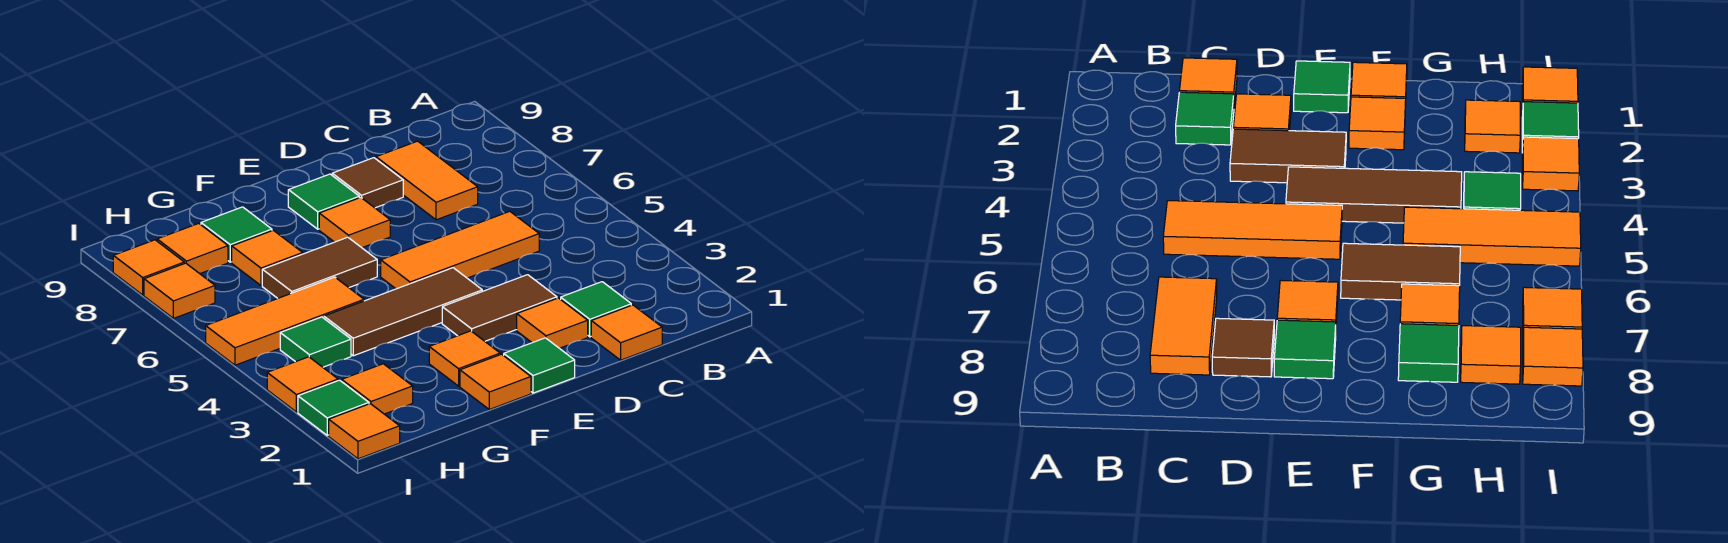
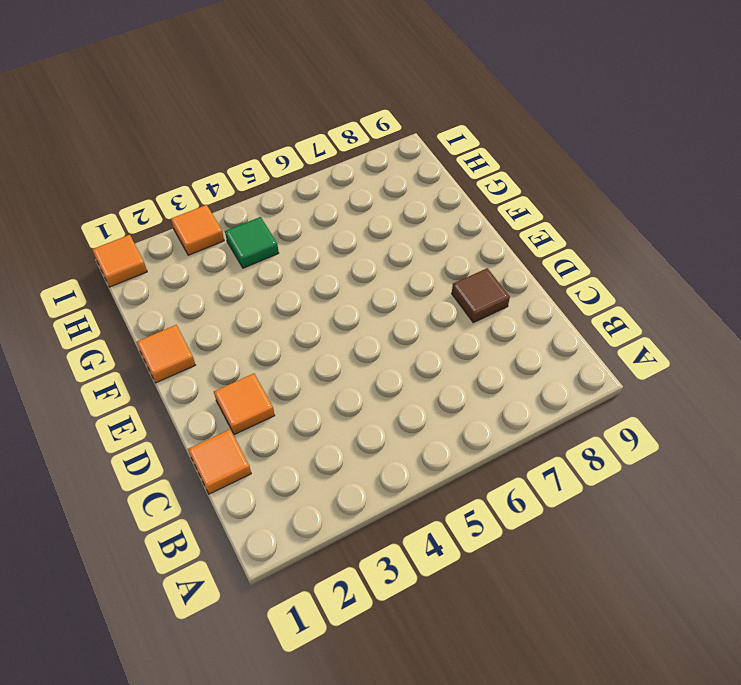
none -> green tile C2 level 1
none -> orange tile C5:E5 level 1
none -> orange tile C7:C8 level 1

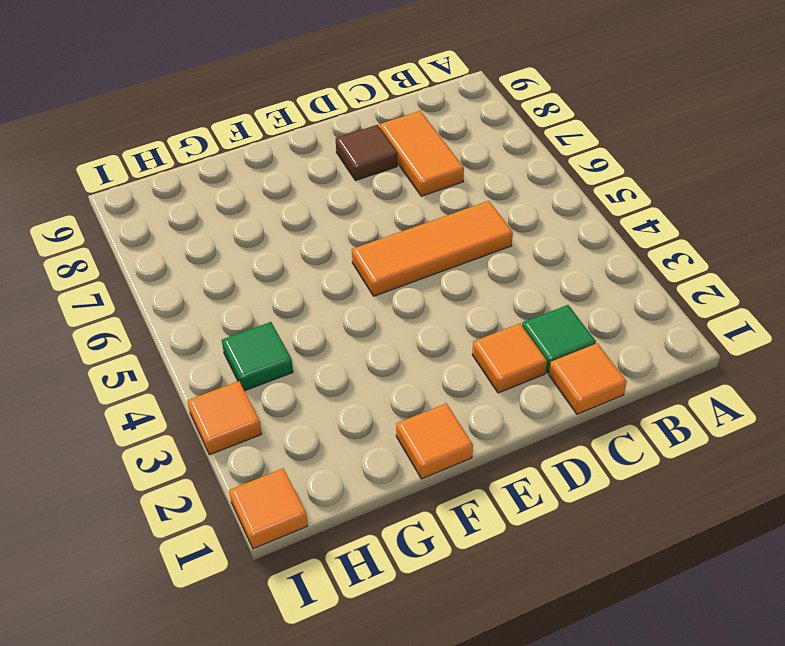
none -> brown tile D3:E3 level 1
none -> green tile E1 level 1
none -> brown tile E4:G4 level 1

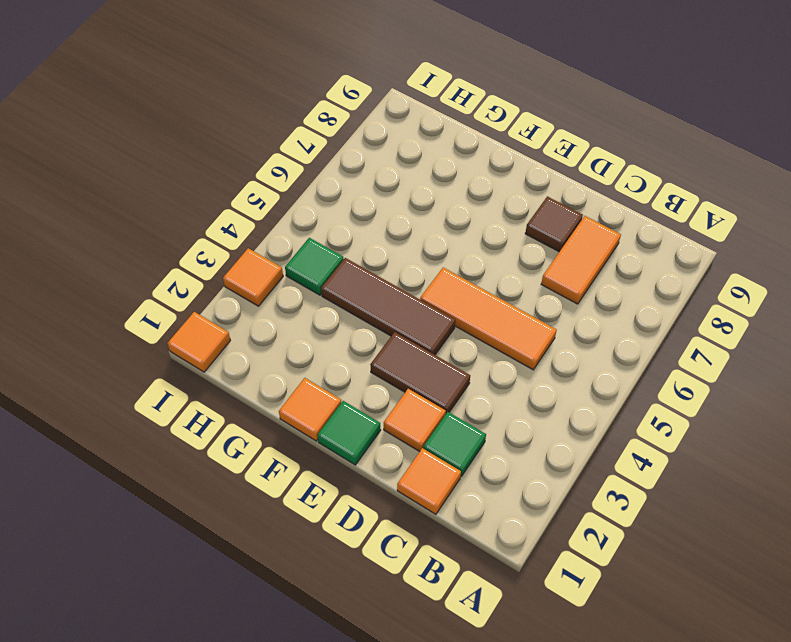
none -> orange tile E7 level 1
none -> green tile E8 level 1
none -> orange tile F2 level 1

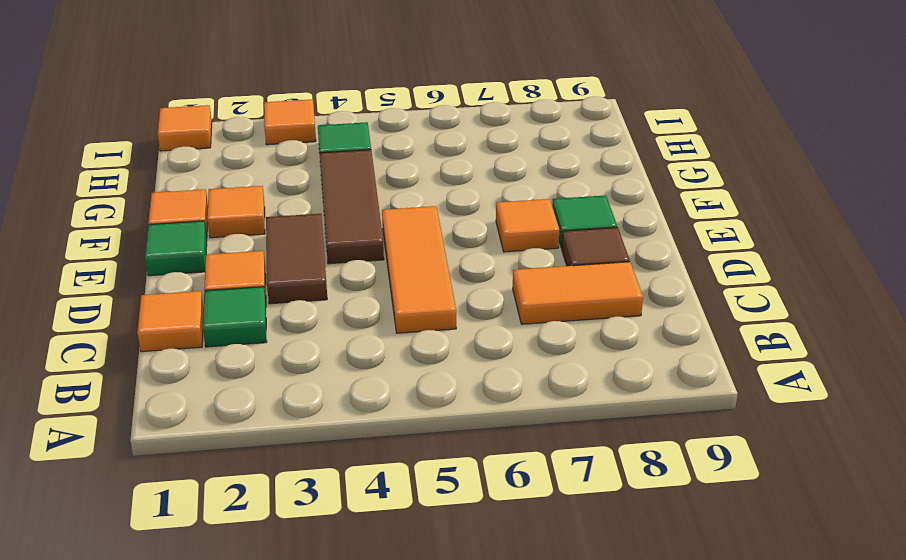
none -> brown tile F6:G6 level 1
none -> orange tile G5:I5 level 1
none -> orange tile G7 level 1

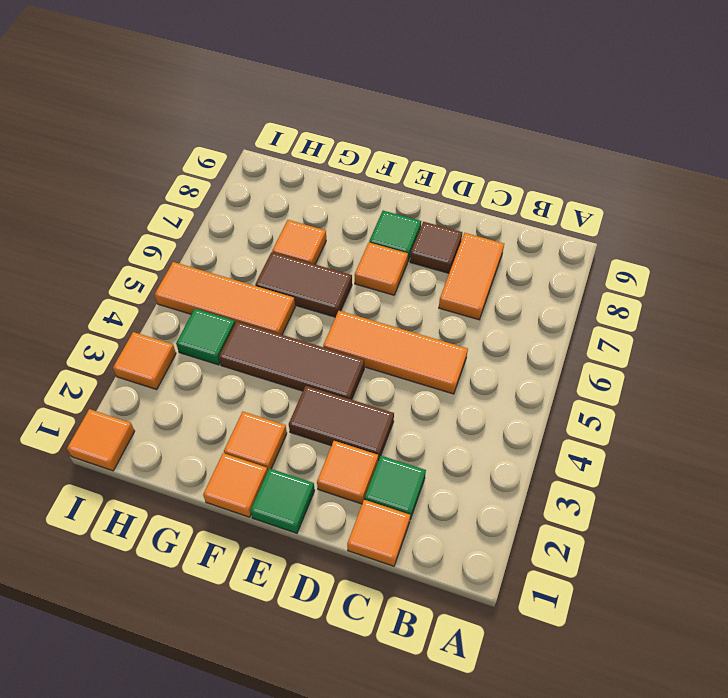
none -> green tile G8 level 1
none -> orange tile H2 level 1
none -> orange tile H8 level 1

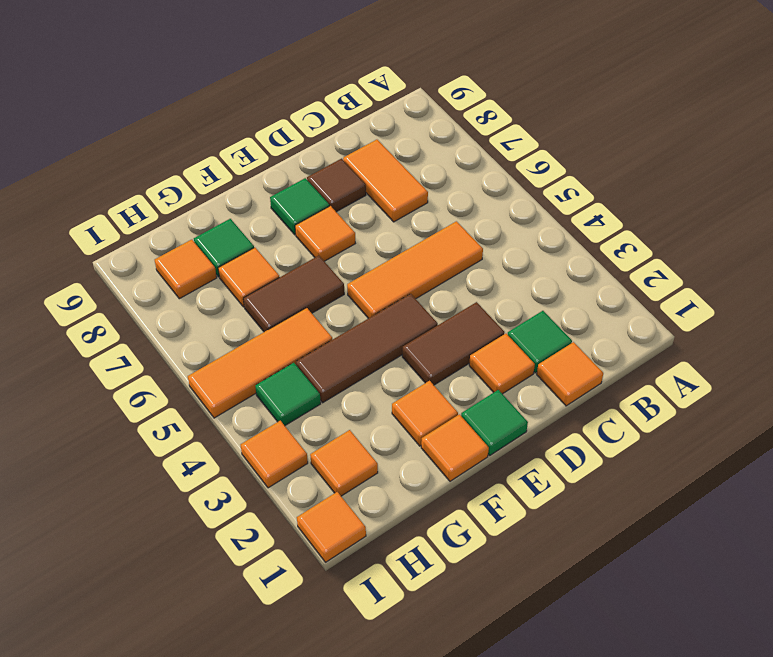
none -> green tile I2 level 1
none -> orange tile I7 level 1
none -> orange tile I8 level 1

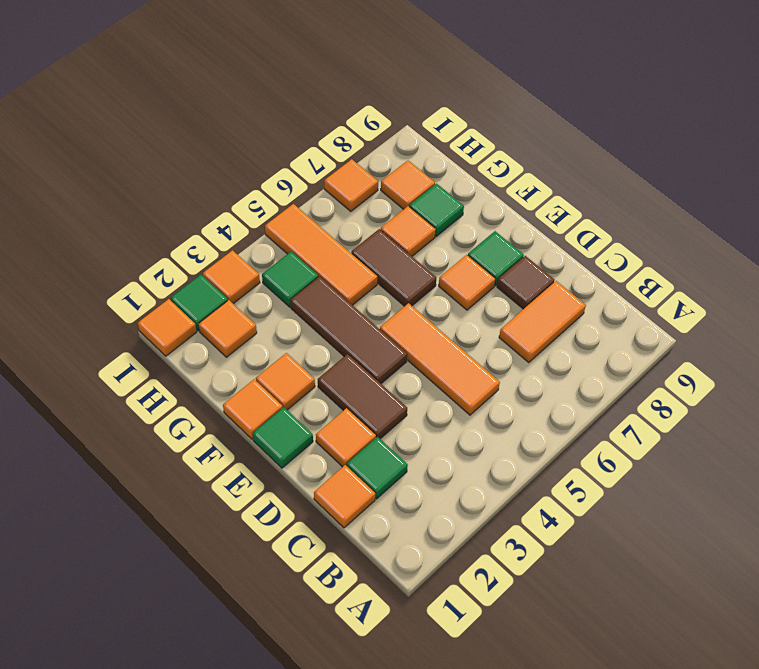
none -> orange tile I8 level 1

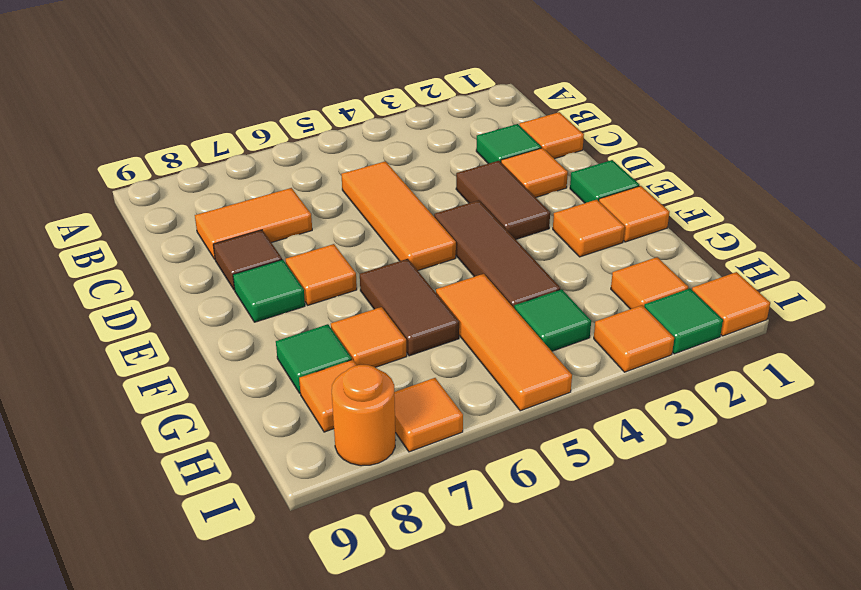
orange round brick I8 level 1 -> orange tile I8 level 1

